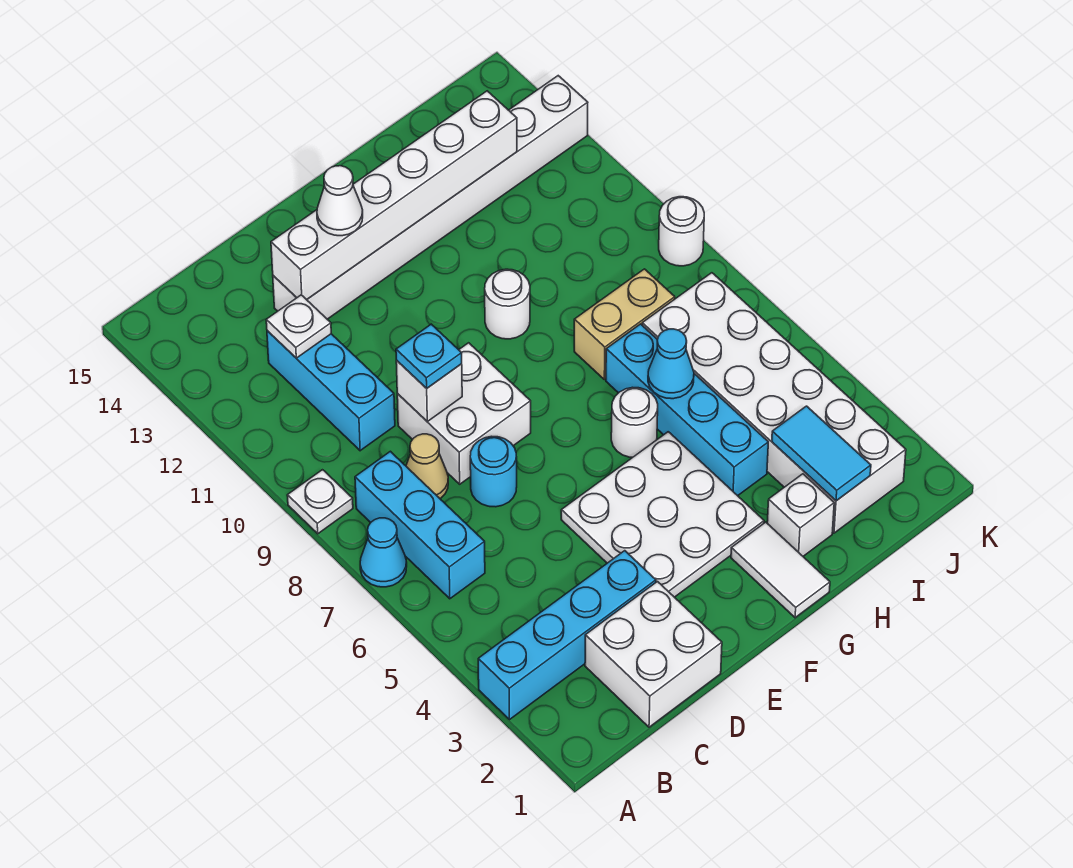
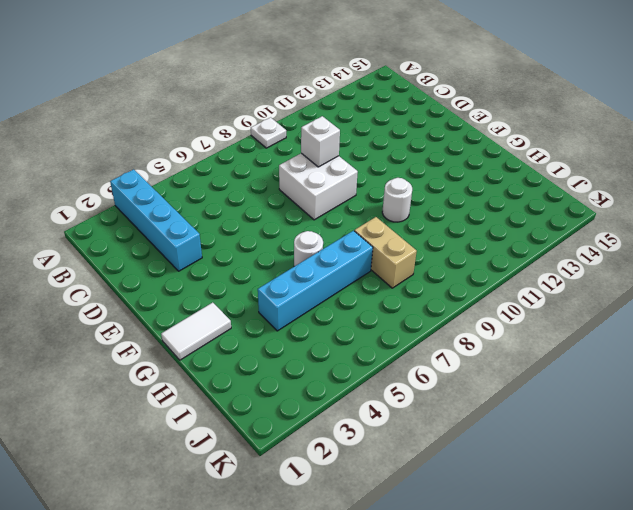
none -> cyan cone A7 level 1
none -> cyan brick B6:B8 level 1
none -> white brick C1:D2 level 1

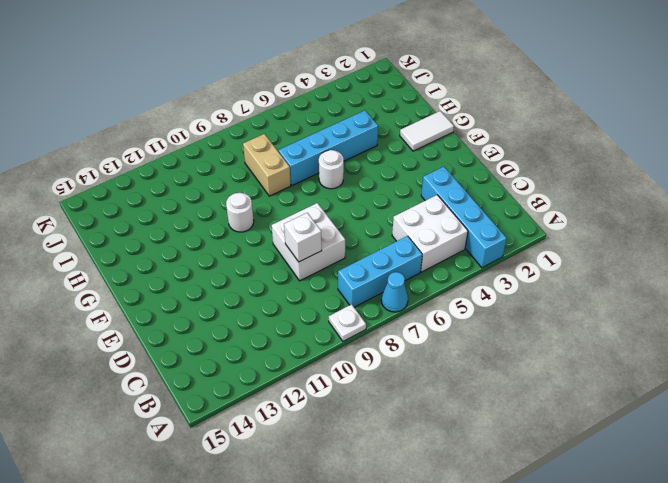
white brick B4:C5 level 1 -> white brick C1:D2 level 1
none -> tan cone C8 level 1
none -> cyan brick C10:C12 level 1
none -> cyan round brick D7 level 1

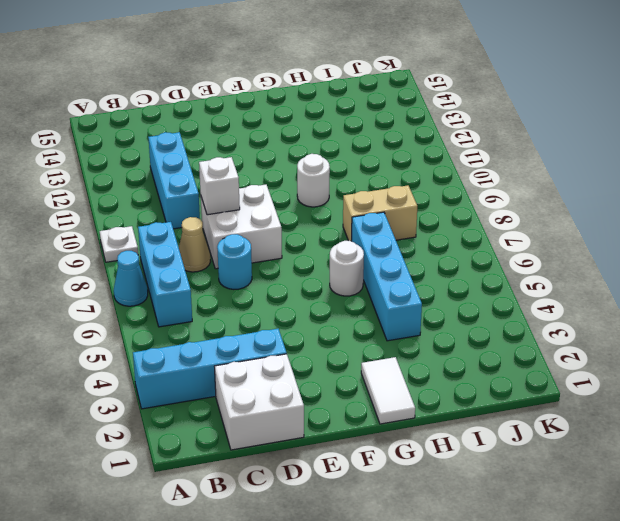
none -> white brick D13:K13 level 1
none -> white plate E3:G5 level 1
none -> white brick H2 level 1

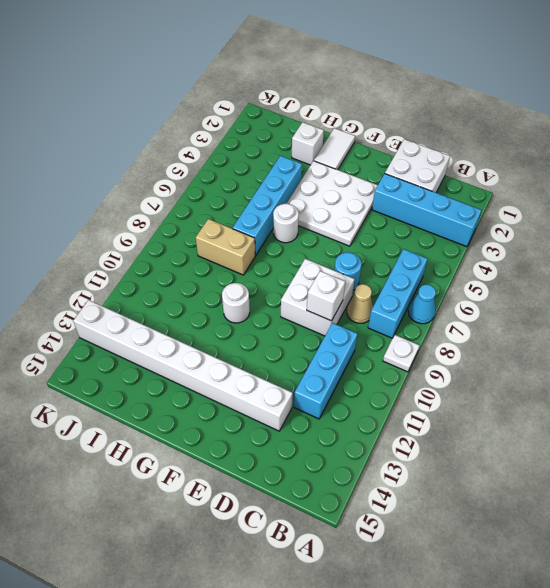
none -> white brick I2:J7 level 1
none -> white round brick K9 level 1
none -> white plate C12 level 2

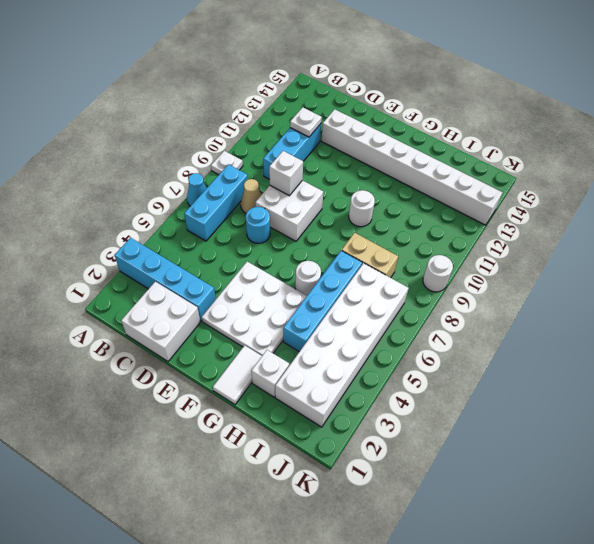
none -> white brick D13:I13 level 2
none -> cyan cone H6 level 2
none -> cyan tile I2:I3 level 2

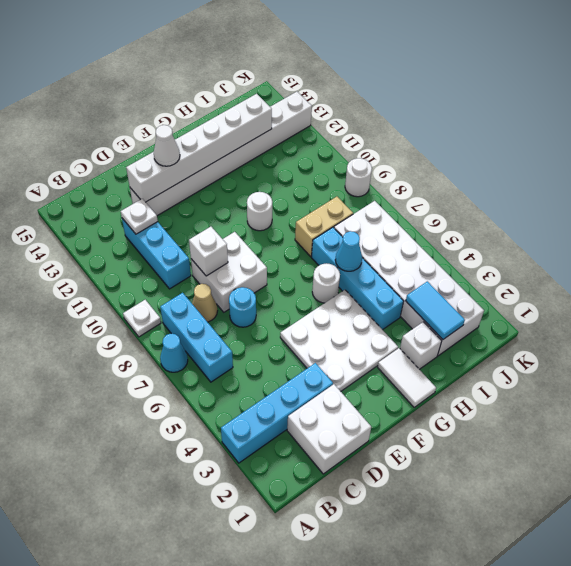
none -> cyan plate D9 level 3

